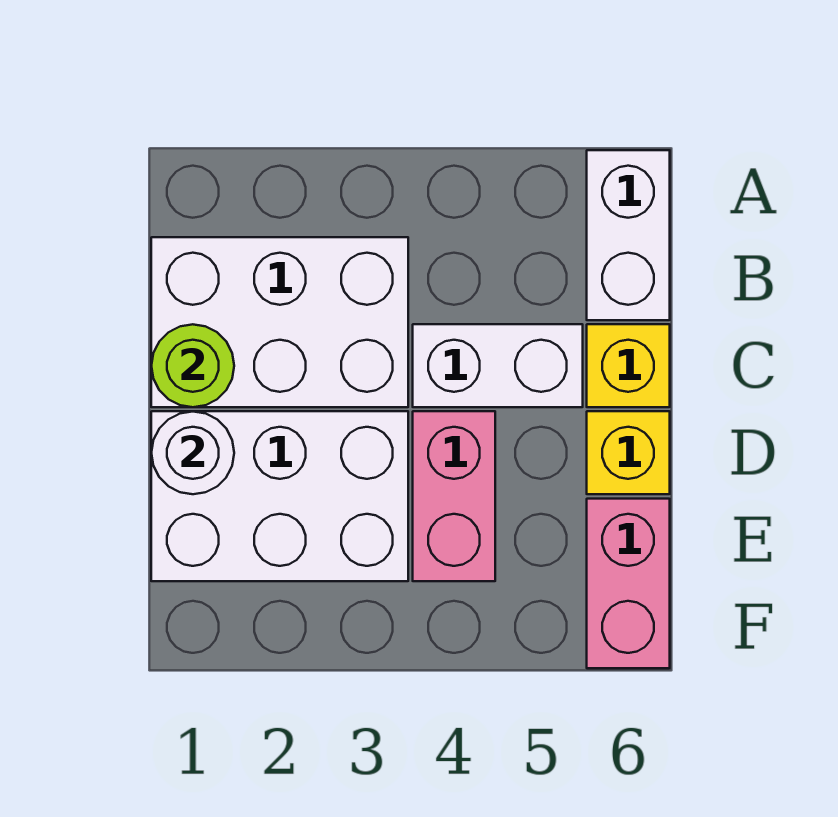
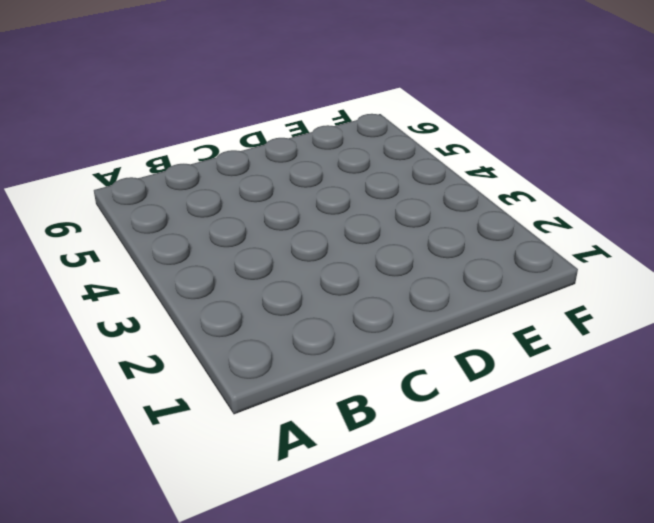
none -> white brick A6:B6 level 1
none -> white brick B1:C3 level 1

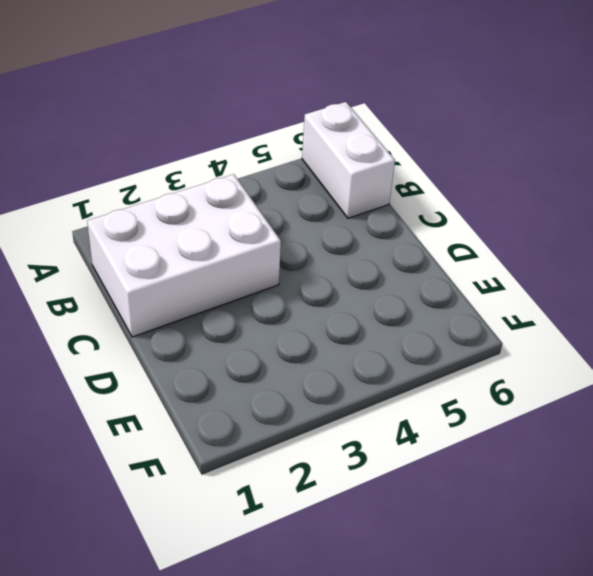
none -> white brick C4:C5 level 1
none -> yellow brick C6 level 1

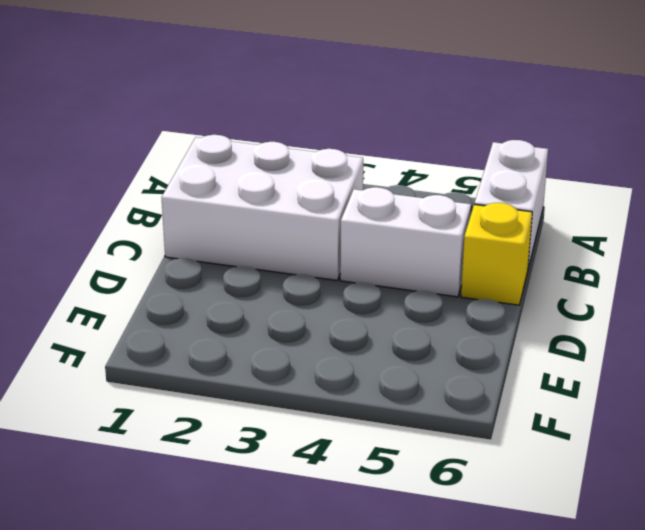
none -> white brick D1:E3 level 1
none -> pink brick D4:E4 level 1

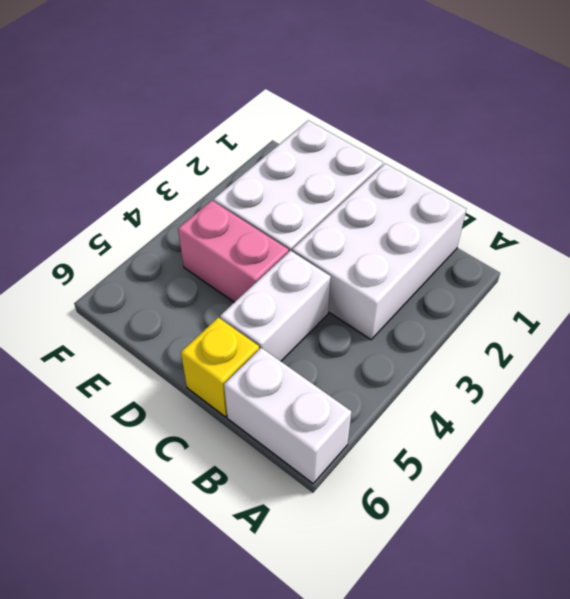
none -> yellow brick D6 level 1
none -> pink brick E6:F6 level 1

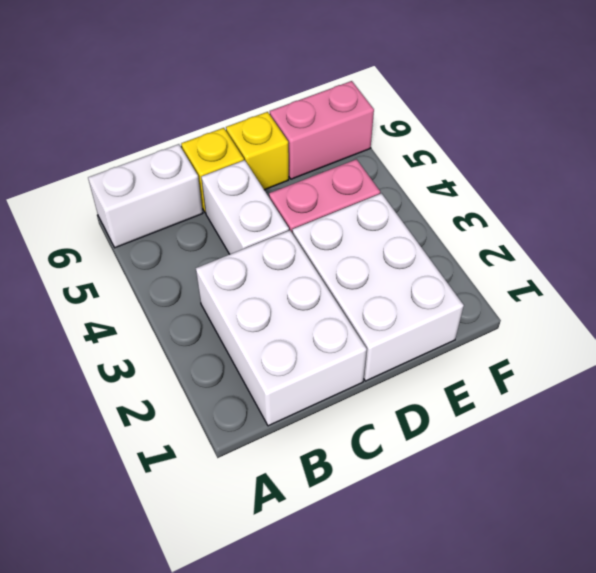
none -> lime round brick C1 level 2
none -> white round brick D1 level 2

